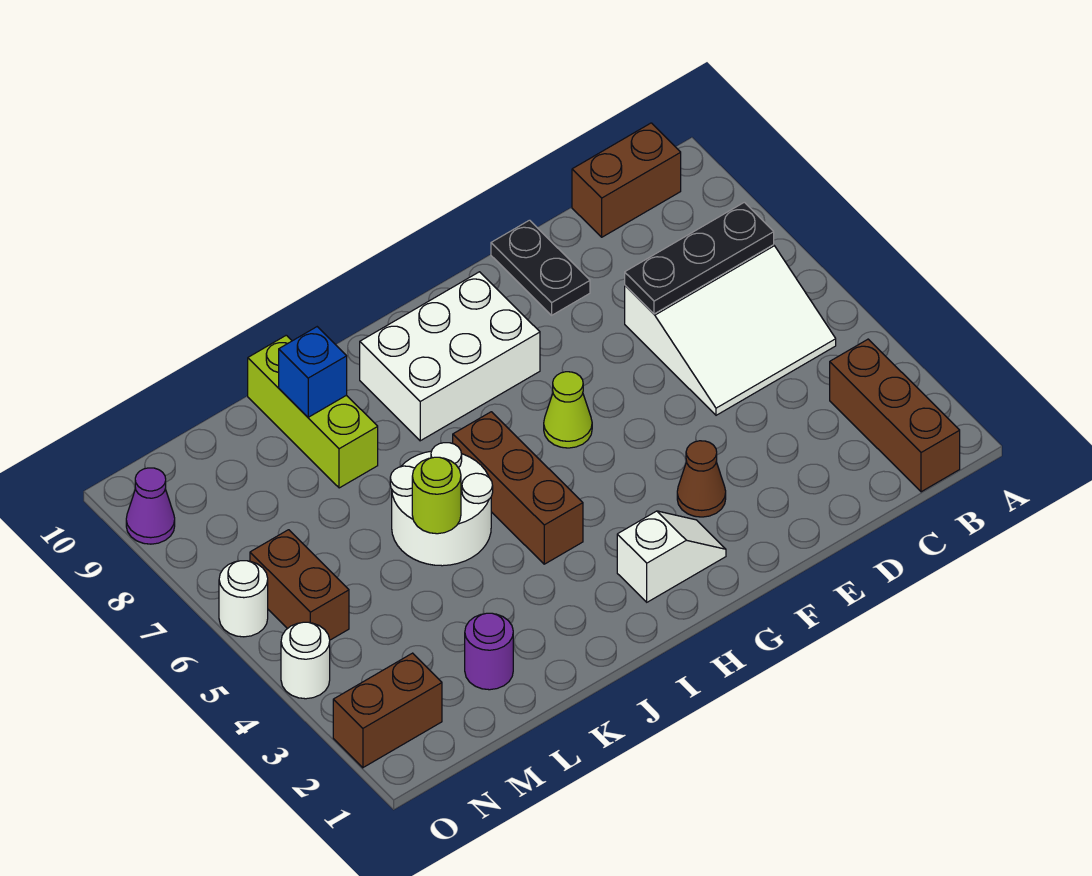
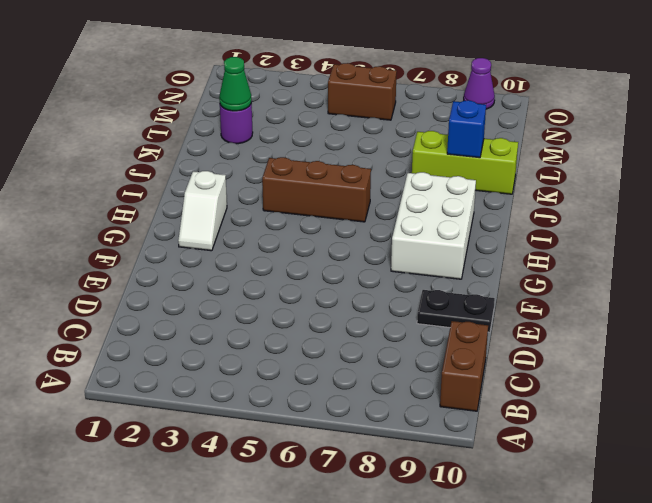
green cone L2 level 2 -> none
none -> brown brick B1:B3 level 1
none -> white slope B5:D7 level 1 top 7
none -> brown cone F3 level 1

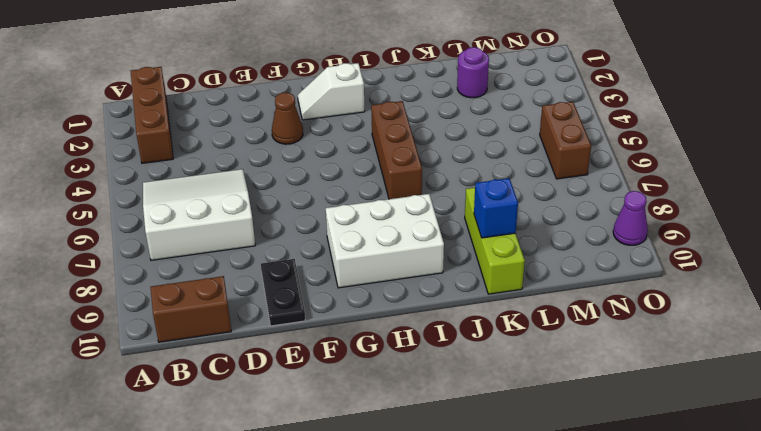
none -> lime cone G6 level 1
none -> white round brick J5:K6 level 1
none -> brown brick N2:O2 level 1

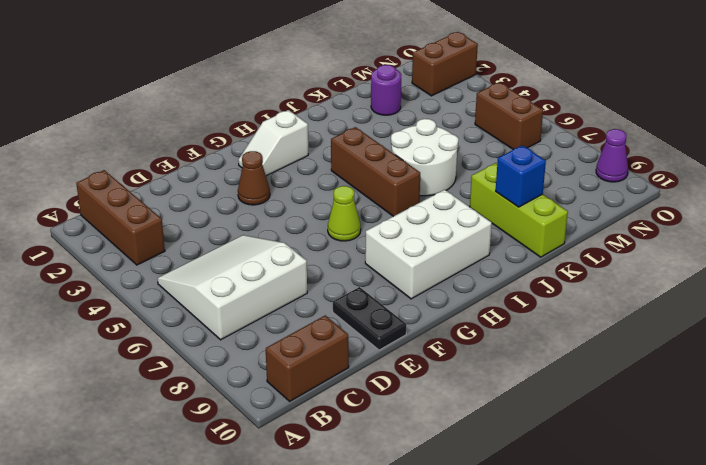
none -> white round brick O4 level 1
none -> white round brick O6 level 1
none -> black plate B7:D7 level 2

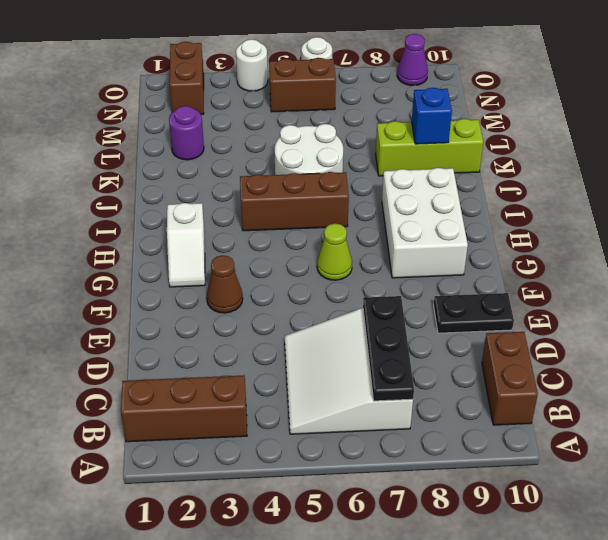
none -> lime round brick K5 level 2

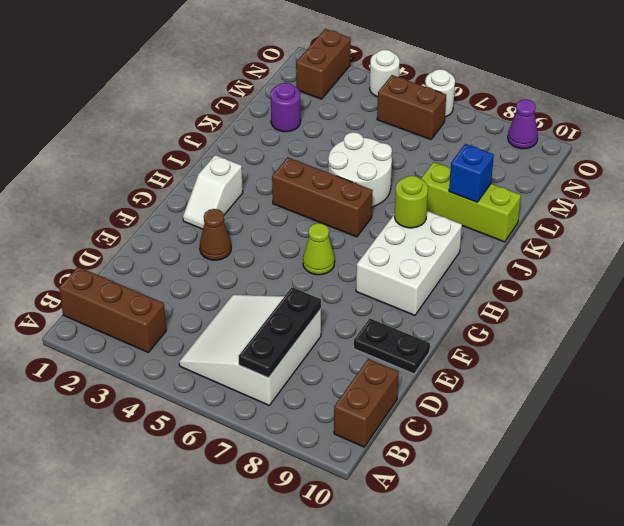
lime round brick I8 level 2 -> lime round brick K5 level 2

